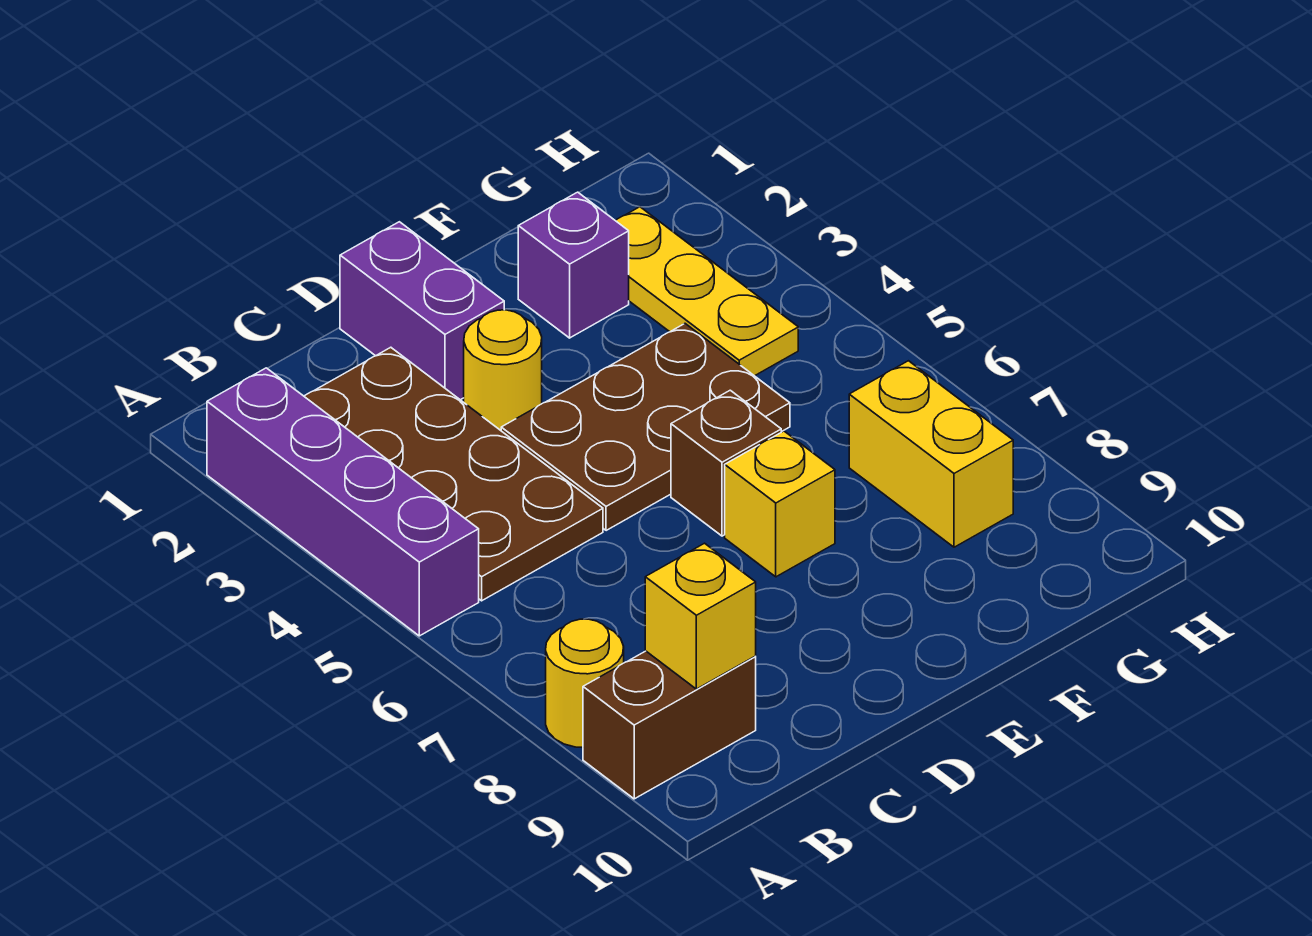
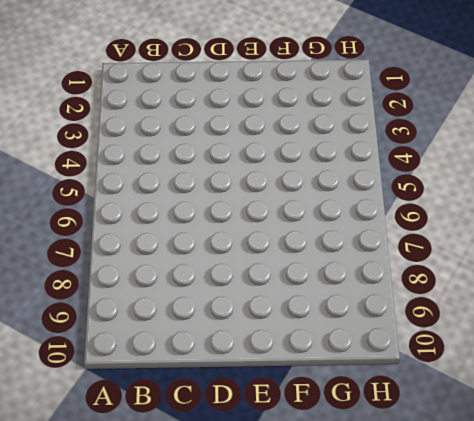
none -> purple brick A2:A5 level 1
none -> yellow round brick A8 level 1
none -> brown brick A9:B9 level 1

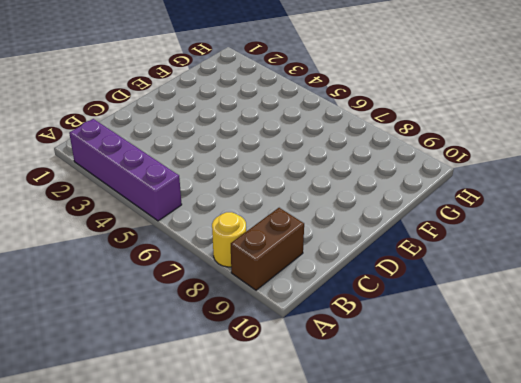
none -> brown plate B2:C5 level 1
none -> purple brick D1:D2 level 1
none -> yellow round brick D3 level 1

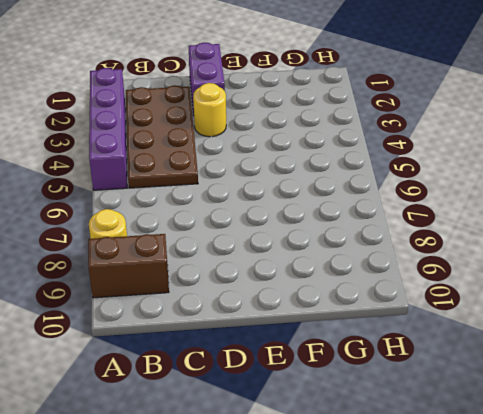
none -> brown plate D4:F5 level 1
none -> brown brick E6 level 1
none -> yellow brick E7 level 1

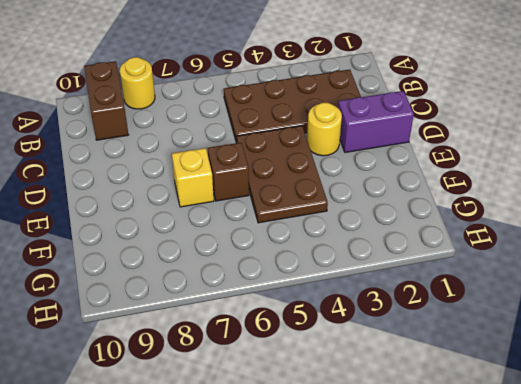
none -> purple brick A2:A5 level 1
none -> purple brick F2 level 1
none -> yellow plate G2:G4 level 1

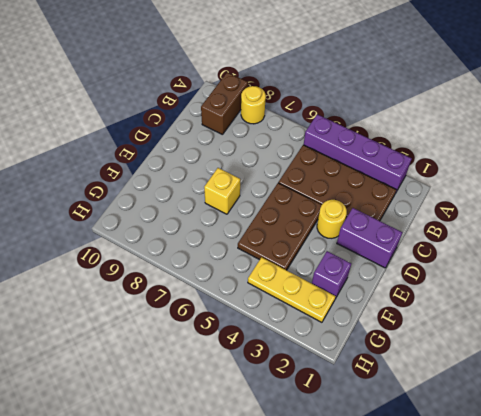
none -> brown brick E6 level 1
none -> yellow brick G7:G8 level 1
none -> yellow brick B9 level 2

